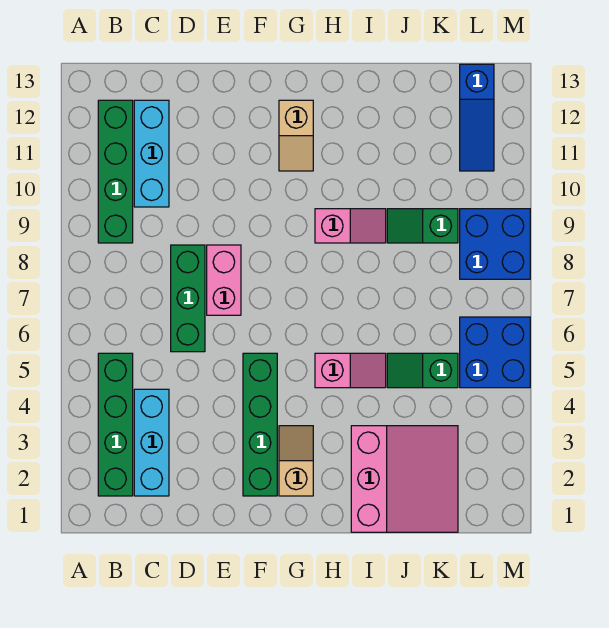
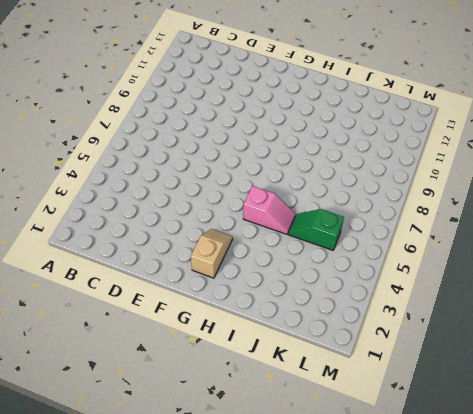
none -> green brick B2:B5 level 1
none -> green brick B9:B12 level 1
none -> cyan brick C2:C4 level 1

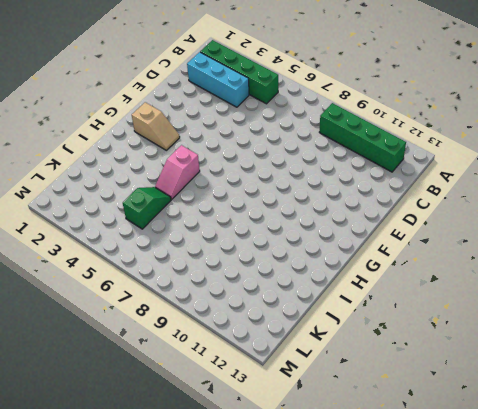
none -> cyan brick C10:C12 level 1
none -> green brick D6:D8 level 1
none -> pink brick E7:E8 level 1

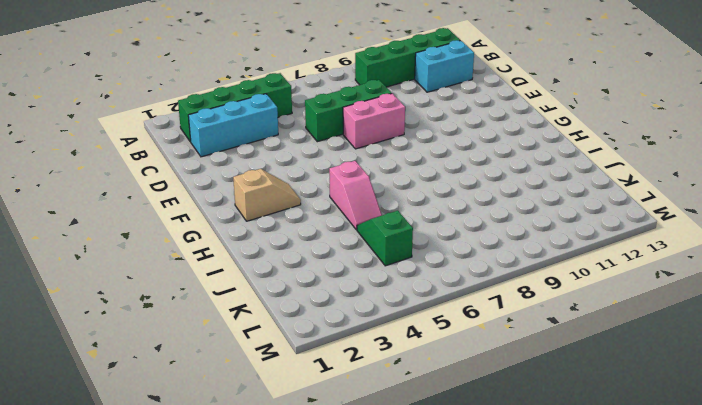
cyan brick C11:C12 level 1 -> cyan brick C10:C12 level 1
none -> green brick F2:F5 level 1
none -> tan slope G11:G12 level 1 top 12
none -> pink slope H9:I9 level 1 top H

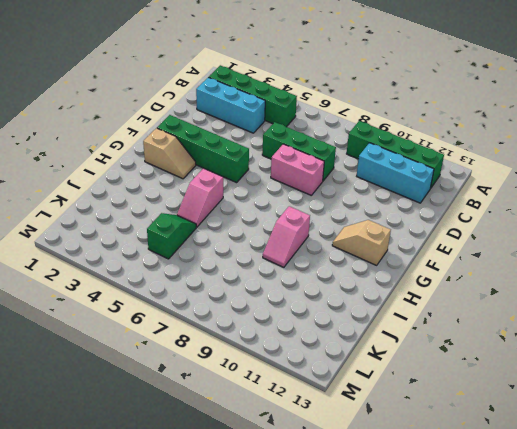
none -> pink slope I1:K3 level 1 top I
none -> green slope J9:K9 level 1 top K
none -> blue brick L5:M6 level 1

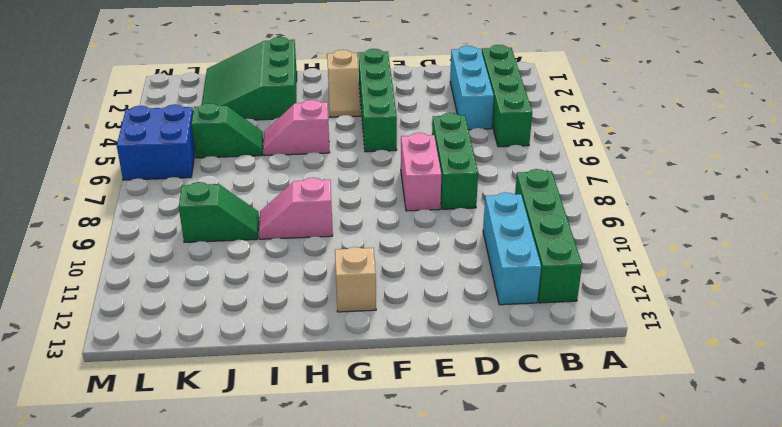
green slope I1:K3 level 1 top I -> pink slope I1:K3 level 1 top I
none -> blue brick L8:M9 level 1
none -> blue slope L11:L13 level 1 top 13

